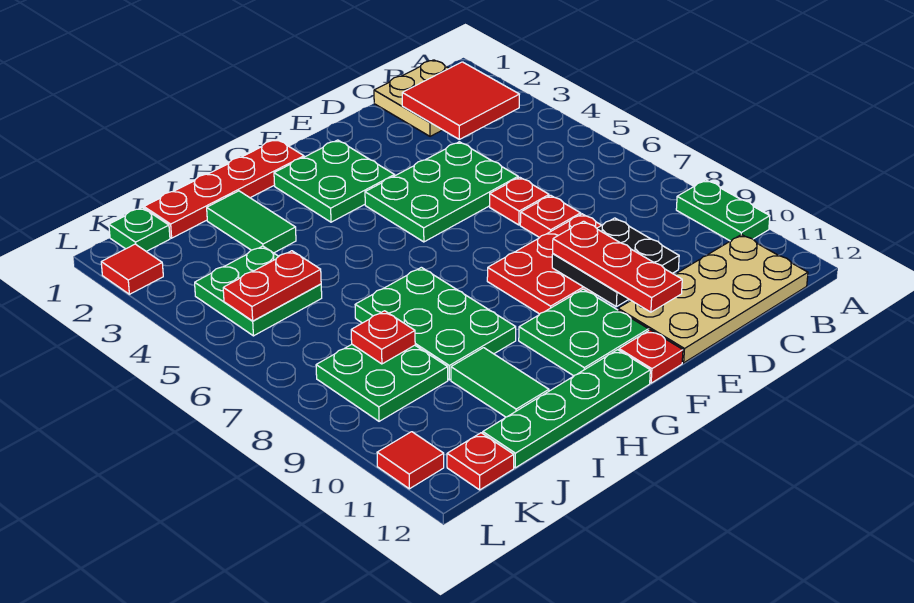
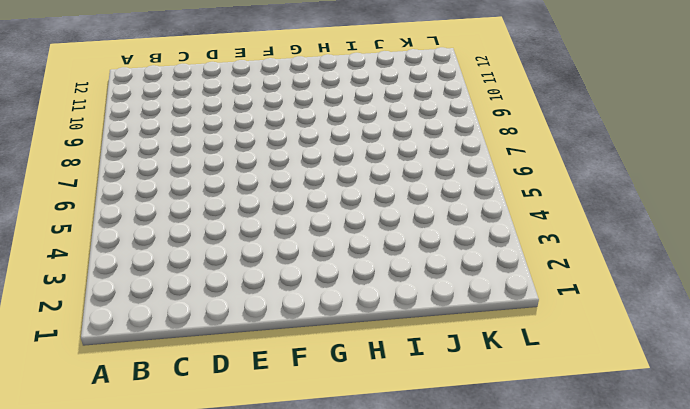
none -> green plate A9:A10 level 1
none -> tan plate B1:C2 level 1
none -> tan plate B11:E12 level 1

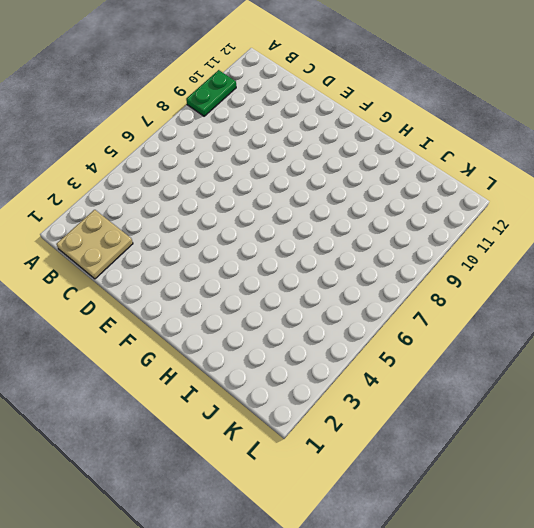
none -> tan plate B11:E12 level 1
none -> green plate D4:F5 level 1
none -> red plate D6 level 1

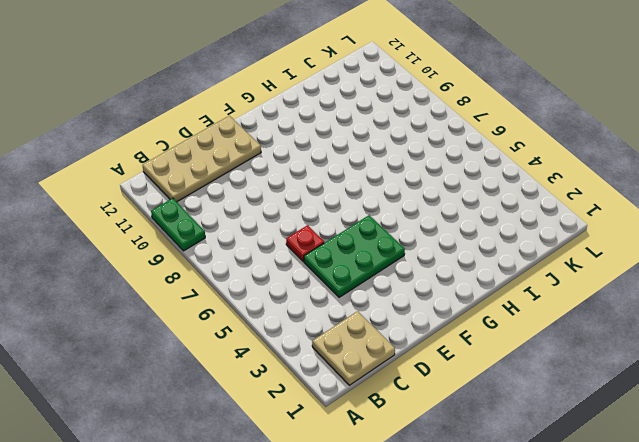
none -> red plate D7 level 1
none -> red plate D8:F9 level 1
none -> green plate F2:G3 level 1

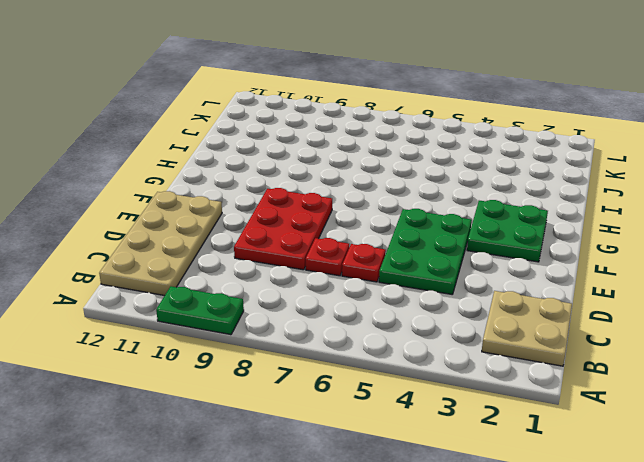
none -> green plate F10:G11 level 1
none -> red plate F12 level 1
none -> red plate G1:J1 level 1

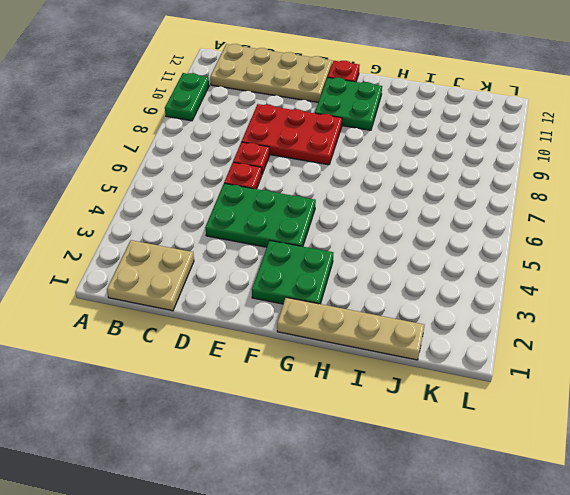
tan plate G1:J1 level 1 -> red plate G1:J1 level 1
none -> green plate G12:J12 level 1
none -> green plate H7:I9 level 1
none -> green tile I2:I3 level 1

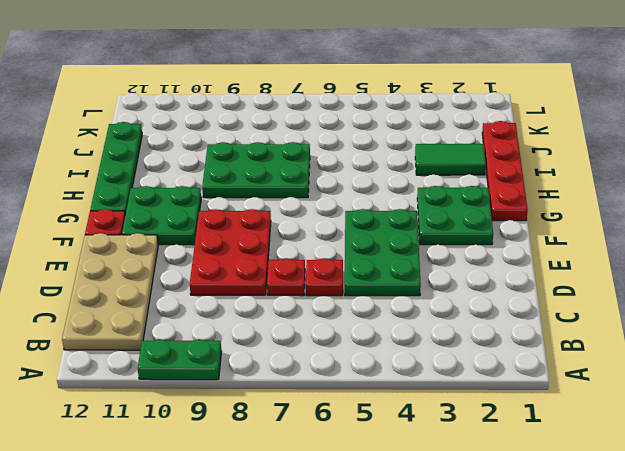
none -> tan plate B1:C2 level 1
none -> green tile I10:I11 level 1
none -> green plate J4:K5 level 1

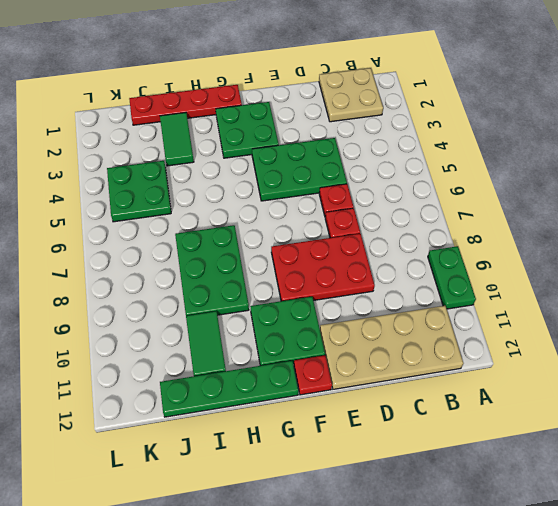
none -> green plate J8:K9 level 1
none -> green plate K1 level 1
none -> red plate K12 level 1

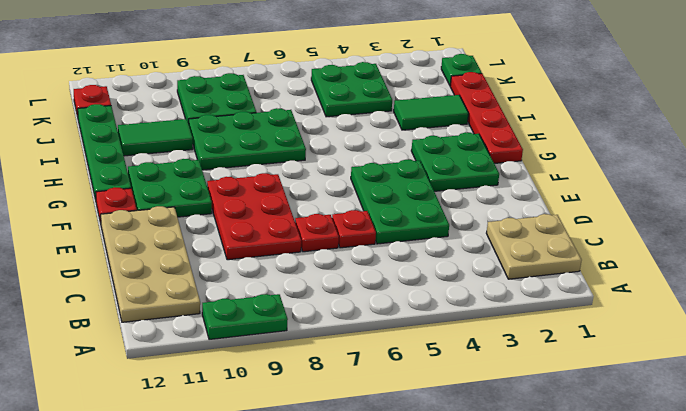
none -> red tile L2 level 1
none -> red tile L11 level 1
none -> red tile B2:C3 level 2

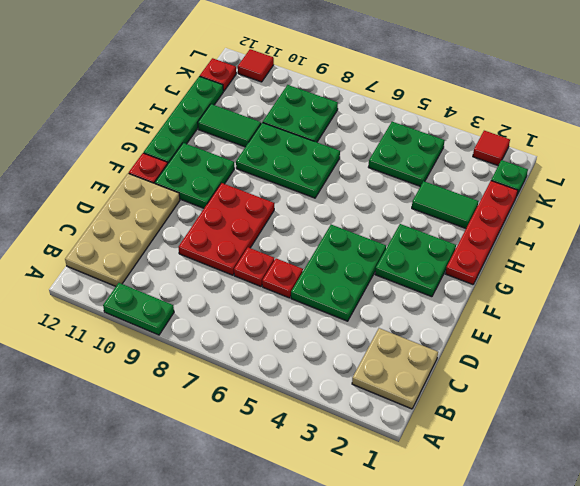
none -> red tile B2:C3 level 2
none -> black plate D9:E10 level 2
none -> red plate J5:K5 level 2

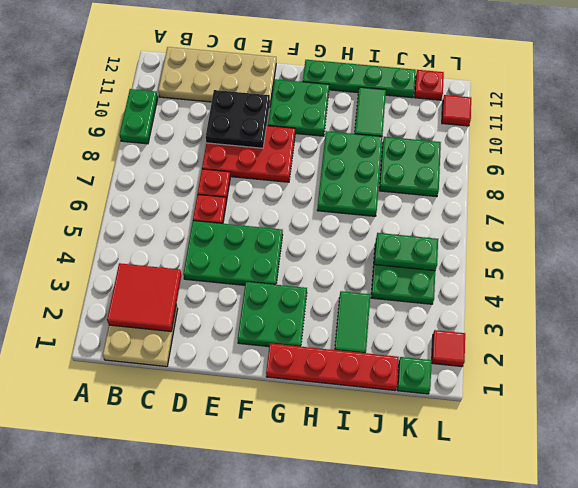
green plate J5:K5 level 2 -> red plate J5:K5 level 2
none -> red plate F12 level 1
none -> red plate J8 level 2
none -> red plate E9:E11 level 3

